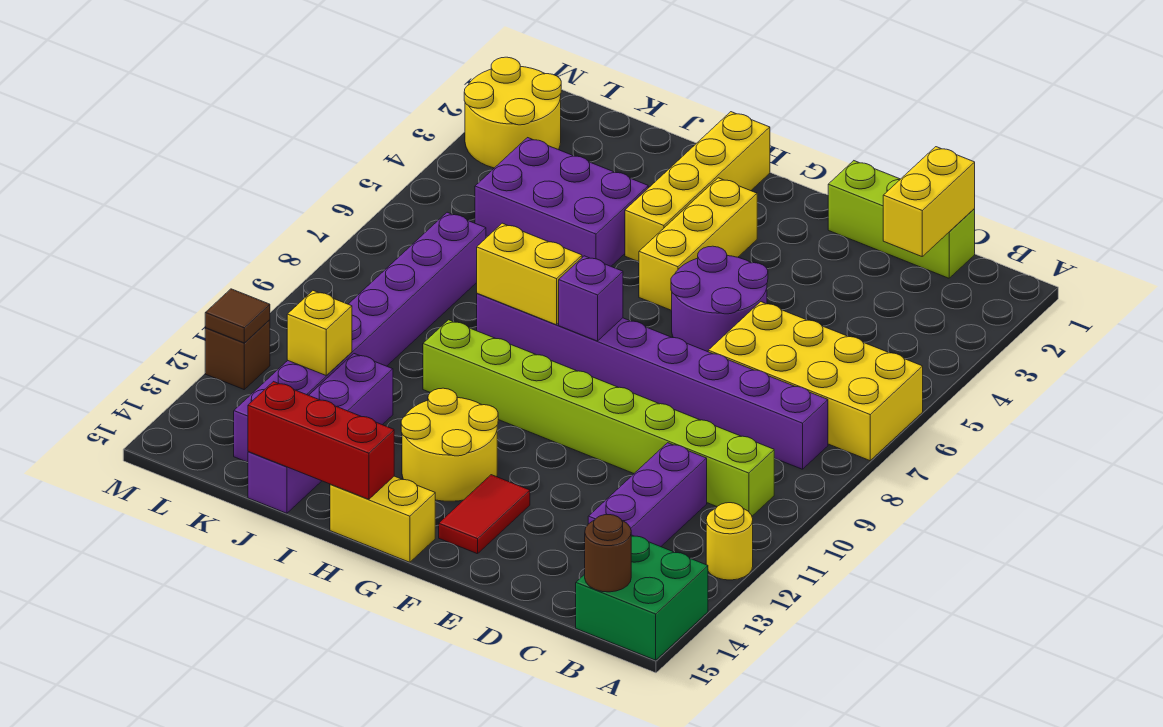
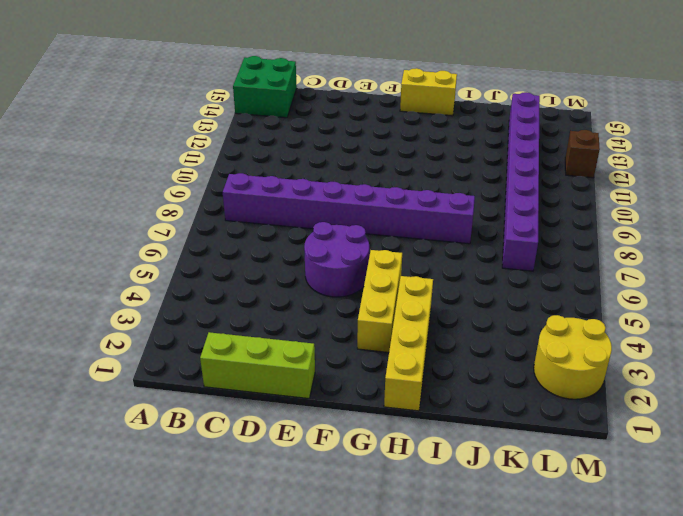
none -> yellow brick A6:D7 level 1
none -> yellow round brick A12 level 1
none -> lime brick B10:I10 level 1

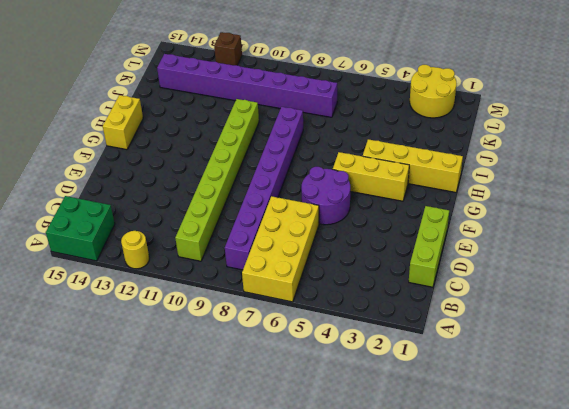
none -> purple brick C11:C13 level 1
none -> red tile F13:F14 level 1
none -> yellow round brick G12:H13 level 1

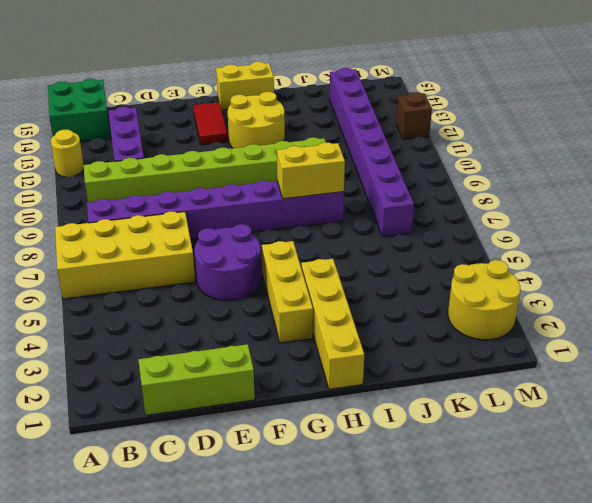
none -> purple brick I4:K5 level 1
none -> purple brick J12:J15 level 1
none -> brown round brick B15 level 2

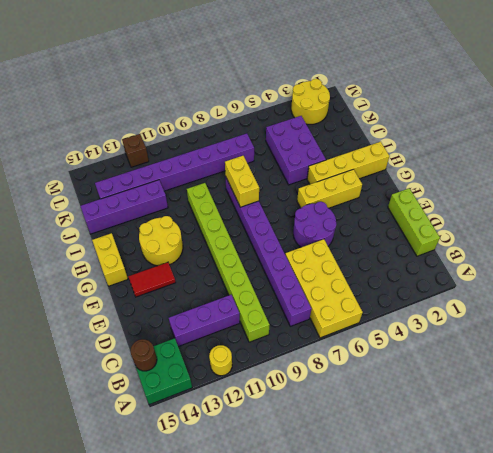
none -> yellow brick C1:C2 level 2
none -> purple brick G8 level 2
none -> red brick H15:J15 level 2

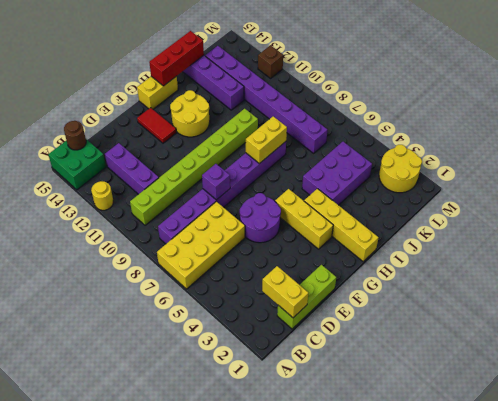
purple brick E8 level 2 -> purple brick G8 level 2
none -> yellow brick K12 level 2
none -> brown tile M12 level 2

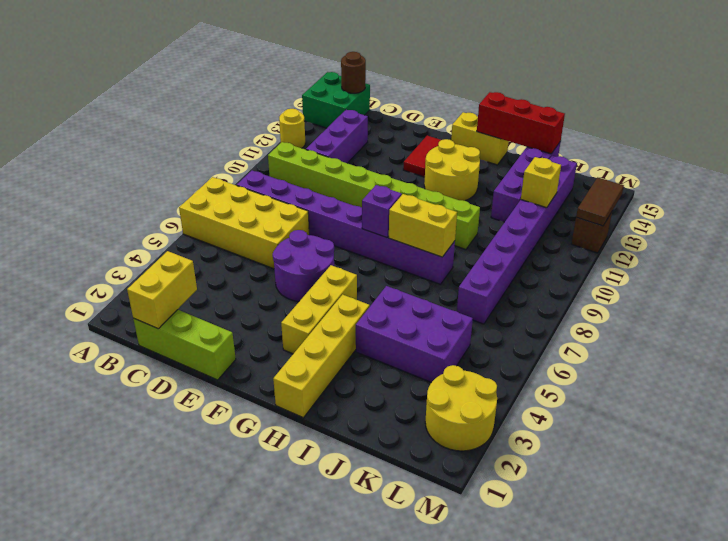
brown tile M12:M13 level 2 -> brown tile M12 level 2

